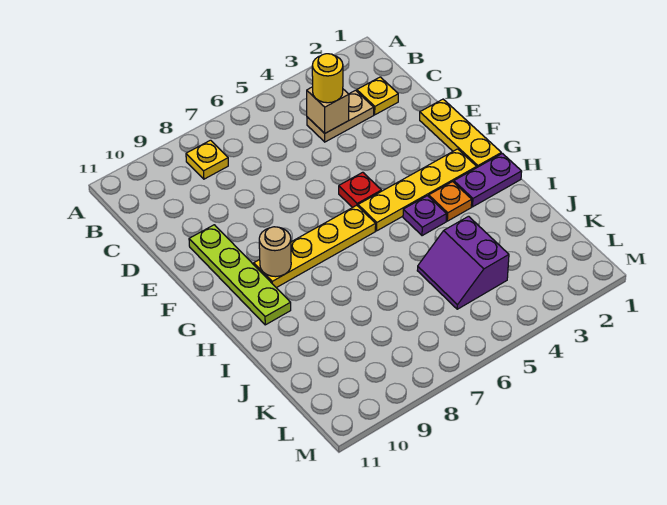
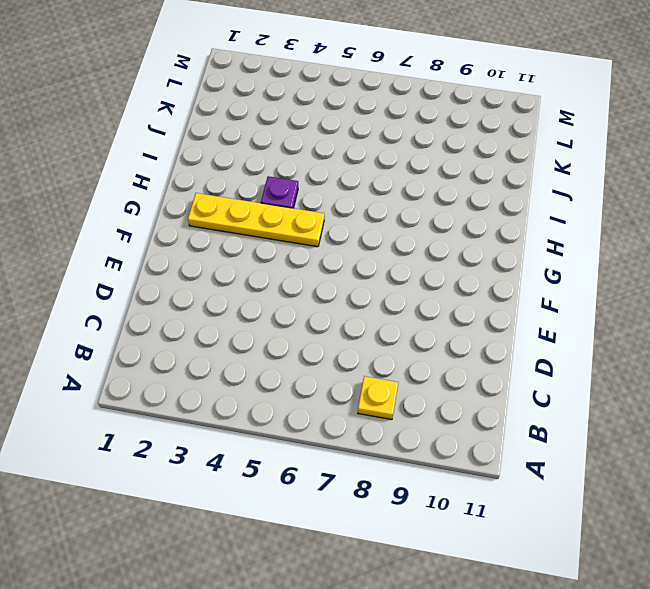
none -> yellow plate C2 level 1
none -> tan plate C3:C4 level 1
none -> yellow plate E1:G1 level 1

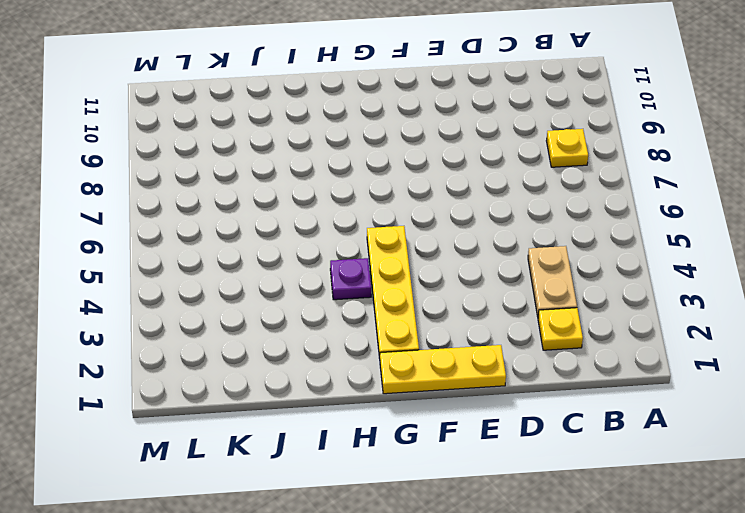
none -> lime plate E10:H10 level 1
none -> red plate F5 level 1
none -> yellow plate G6:G9 level 1

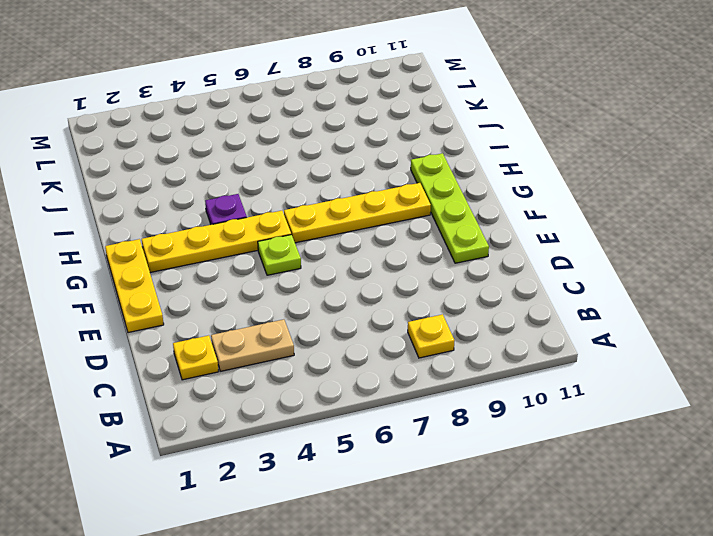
lime plate F5 level 1 -> red plate F5 level 1
none -> purple plate H1:H2 level 1
none -> orange plate H3 level 1
none -> purple slope J4:K5 level 1 top 4

